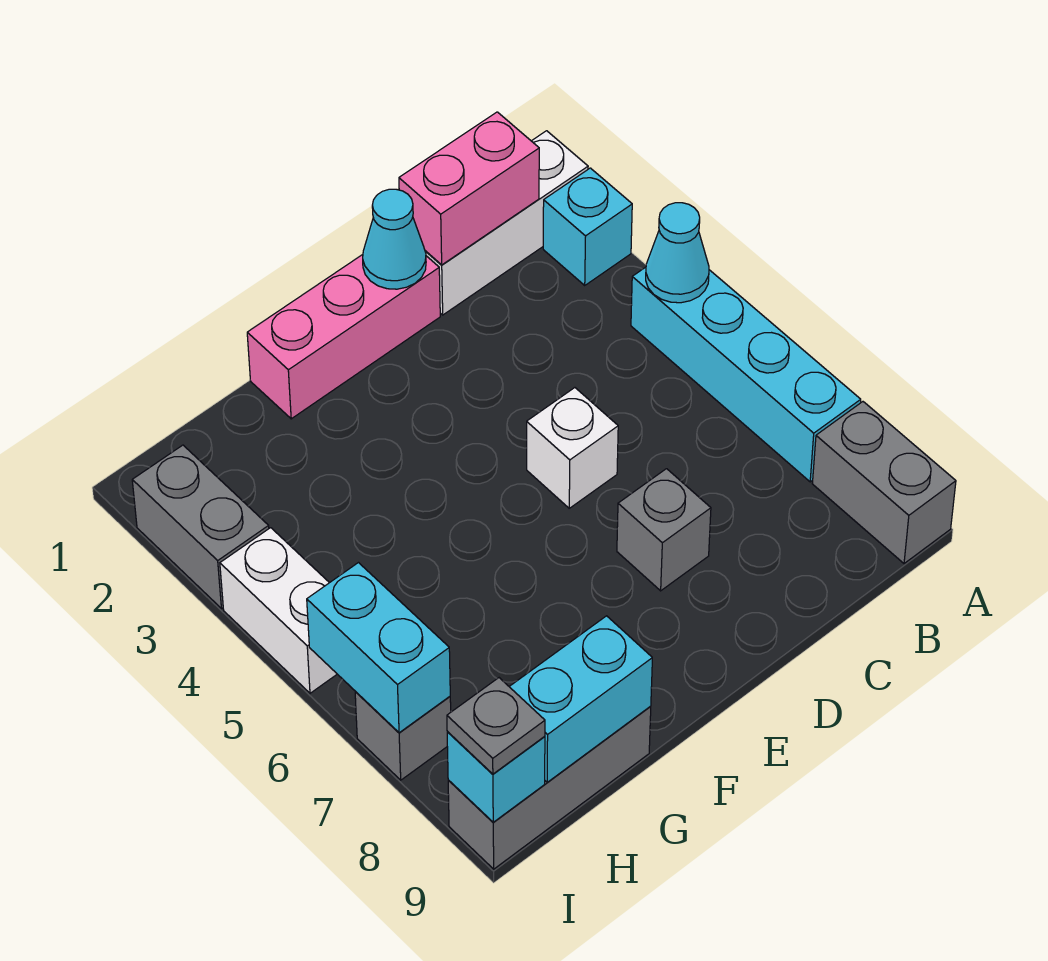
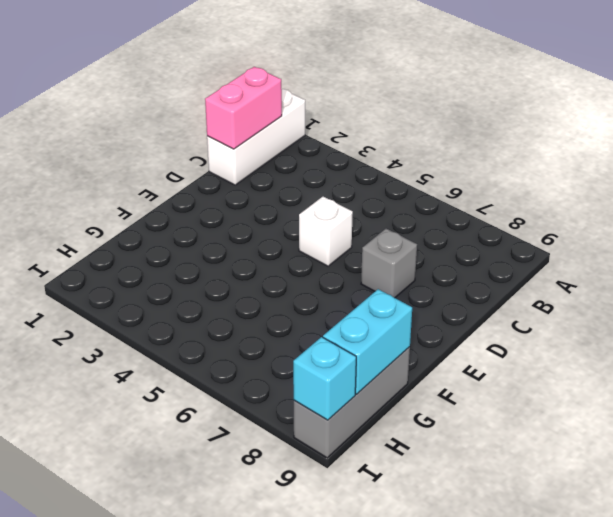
none -> cyan brick A2 level 1
none -> cyan brick A4:A7 level 1
none -> grey brick A8:A9 level 1

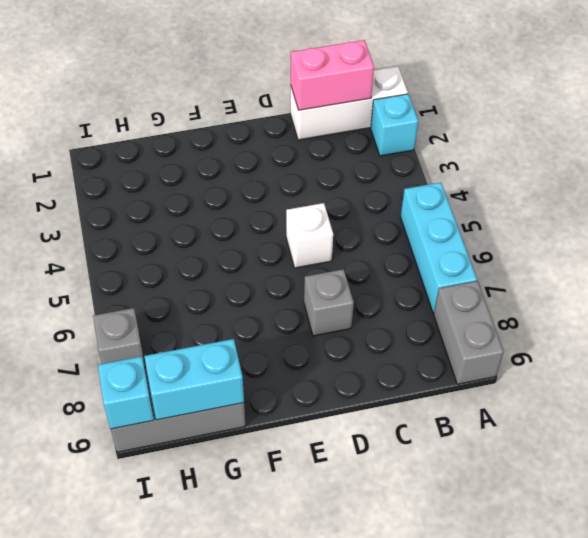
cyan brick A5:A7 level 1 -> cyan brick A4:A7 level 1
none -> pink brick D1:F1 level 1
none -> grey brick I2:I3 level 1
none -> white brick I4:I5 level 1

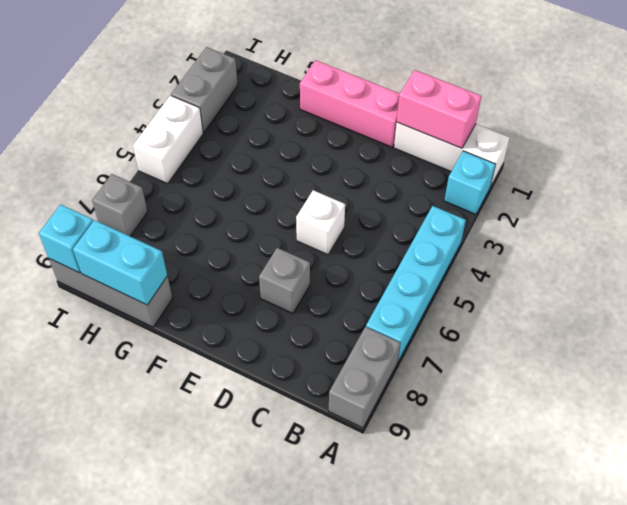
none -> cyan cone A4 level 2
none -> cyan cone D1 level 2
none -> cyan brick I6:I7 level 2

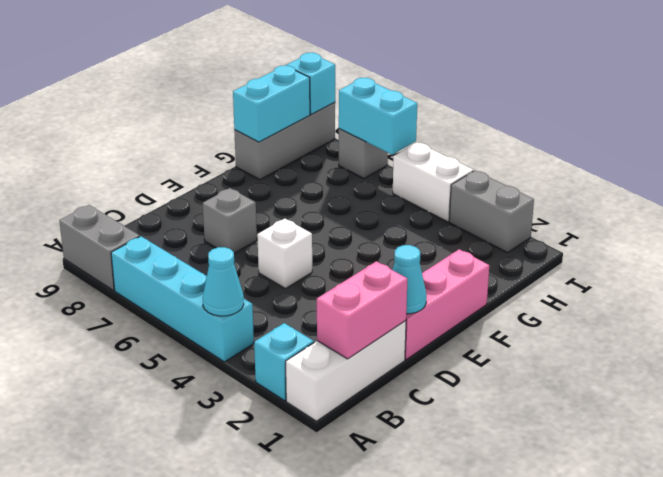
none -> grey plate I9 level 3

